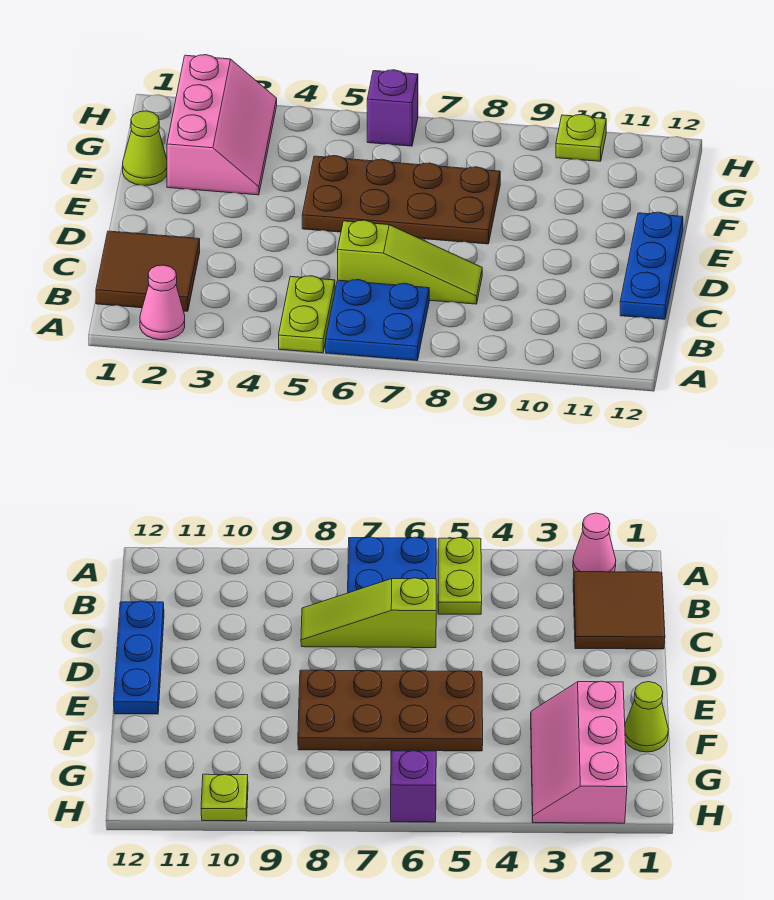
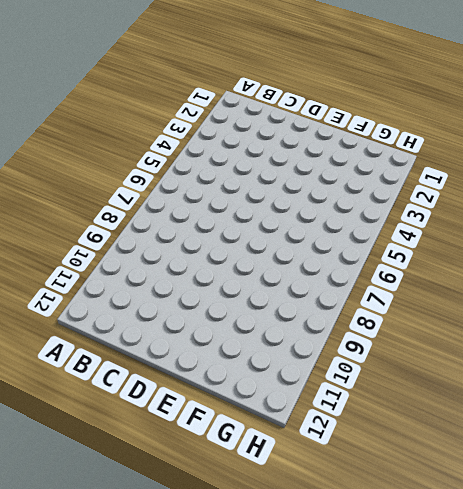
none -> pink cone A2 level 1
none -> lime plate A5:B5 level 1

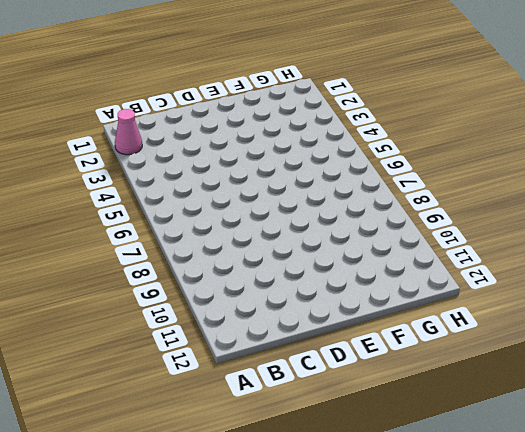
none -> lime plate A5:B5 level 1
none -> blue plate A6:B7 level 1

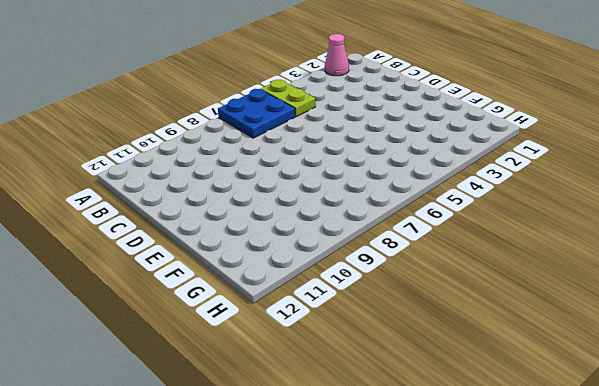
none -> brown tile B1:C2 level 1
none -> lime slope C6:C8 level 1 top 6

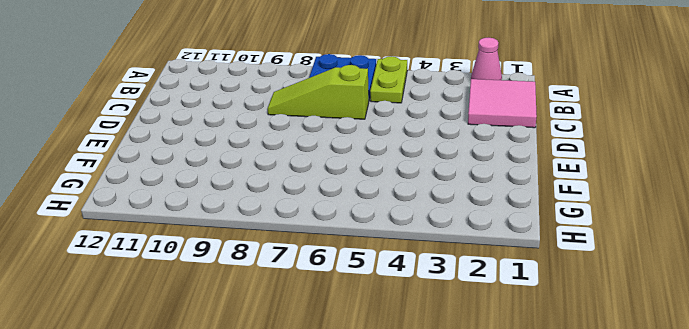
pink tile B1:C2 level 1 -> brown tile B1:C2 level 1
none -> blue plate C12:E12 level 1
none -> brown plate E5:F8 level 1

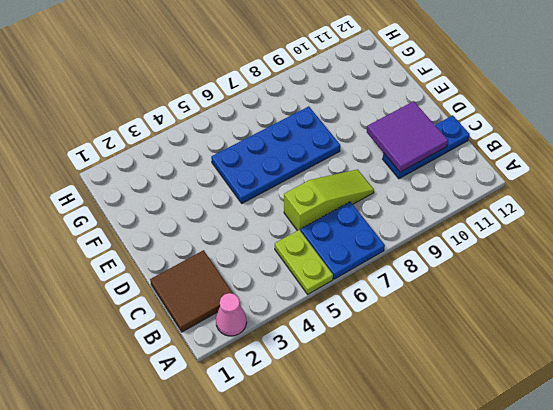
blue plate C10:C12 level 1 -> blue plate C12:E12 level 1
purple tile C10:D11 level 2 -> none
blue plate E5:F8 level 1 -> brown plate E5:F8 level 1
none -> lime cone F1 level 1
none -> pink slope F2:H3 level 1 top 2

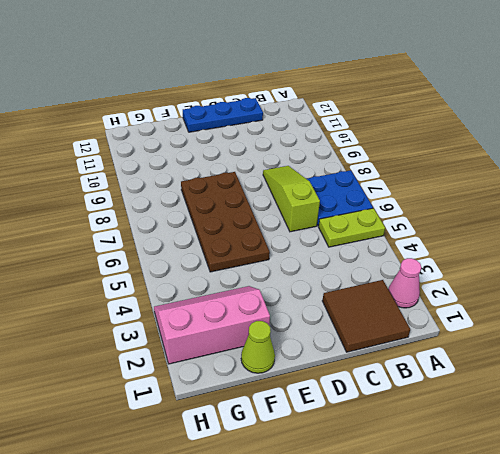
none -> purple brick H6 level 1
none -> lime plate H10 level 1

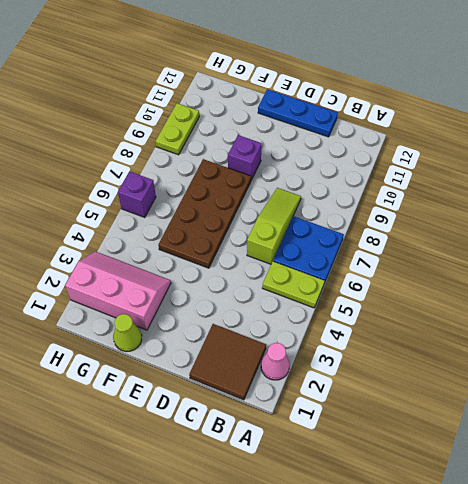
purple brick E9 level 1 -> none
lime plate H9:H10 level 1 -> lime plate H10 level 1

